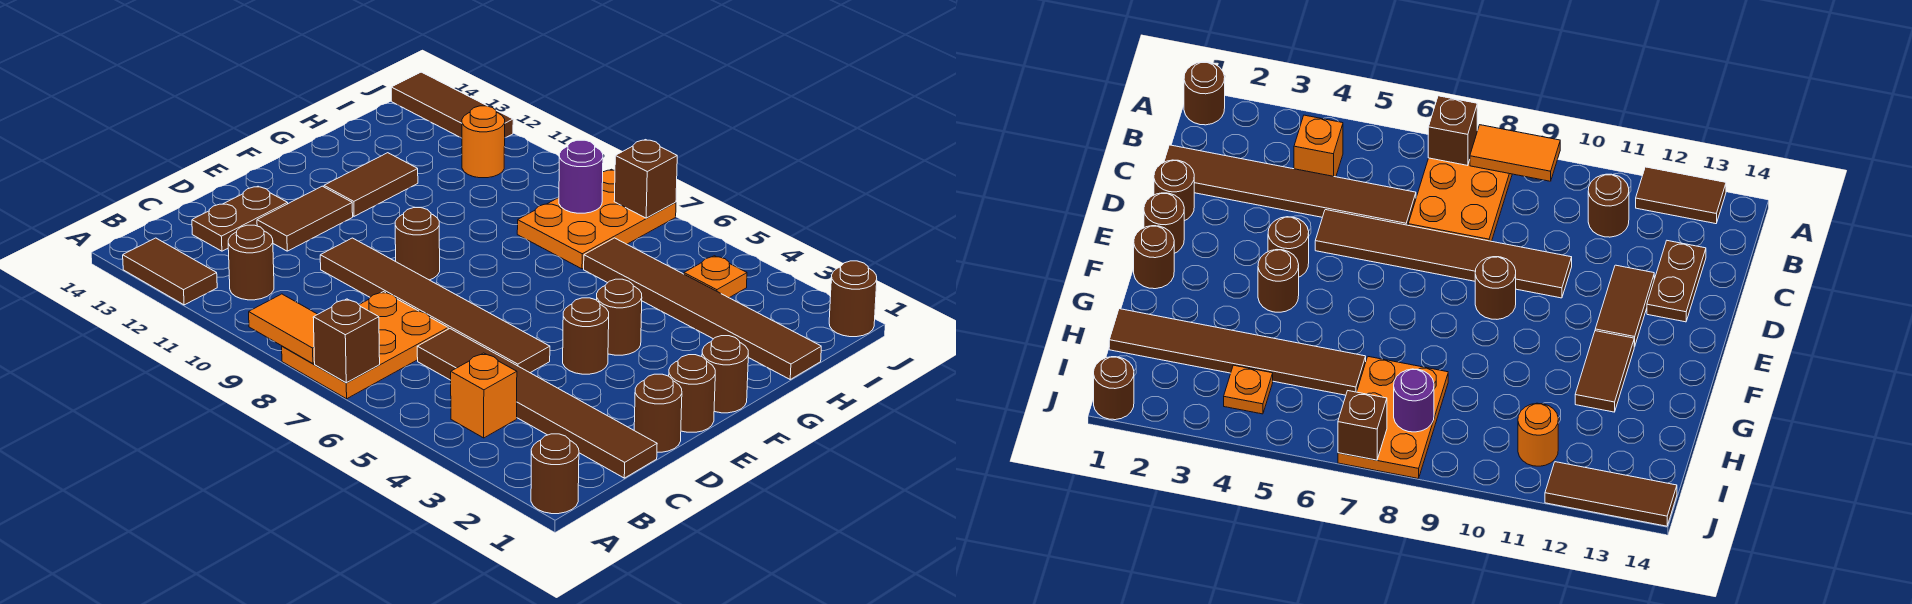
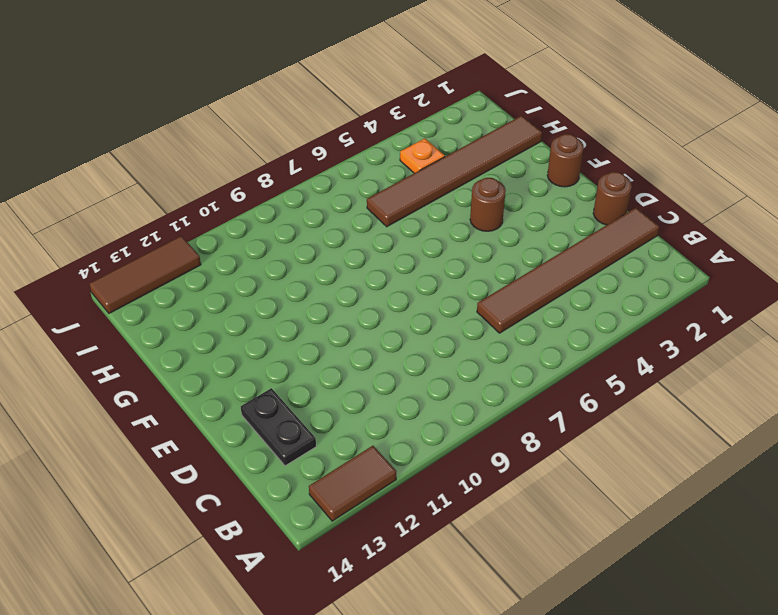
black plate C13:D13 level 1 -> brown plate C13:D13 level 1
none -> brown round brick A1 level 1
none -> orange plate A7:C8 level 1
none -> orange brick B4 level 1

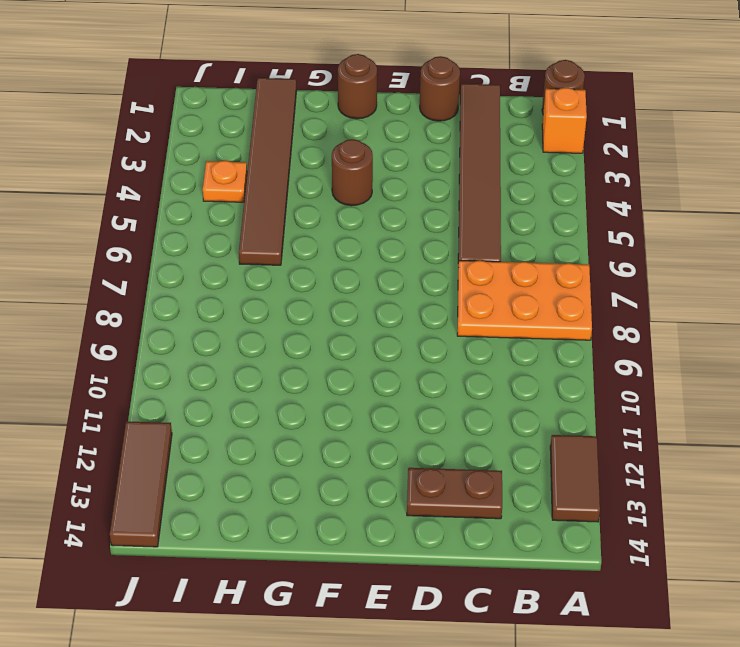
orange brick A2 level 1 -> orange brick B4 level 1
none -> brown round brick B11 level 1
none -> brown tile D5:D10 level 1
none -> brown tile D12:E12 level 1

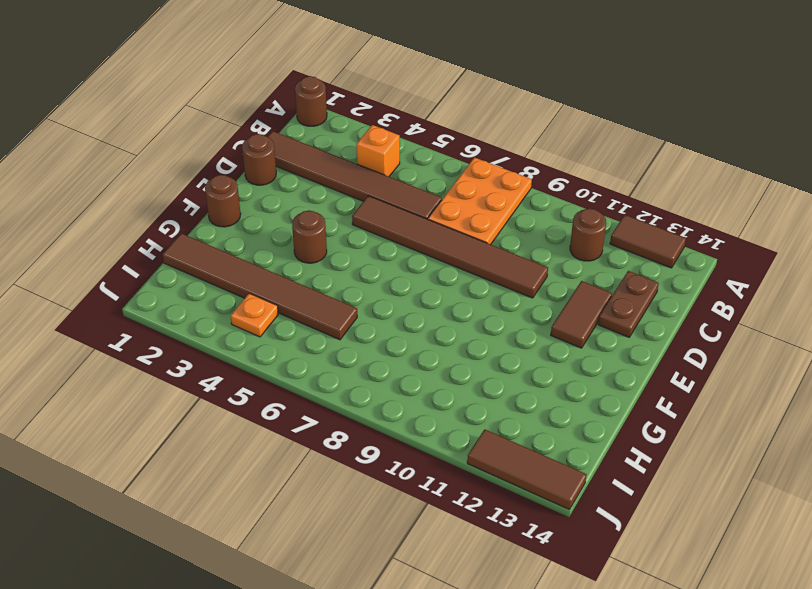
none -> brown round brick E1 level 1
none -> brown round brick E4 level 1
none -> brown round brick E9 level 1

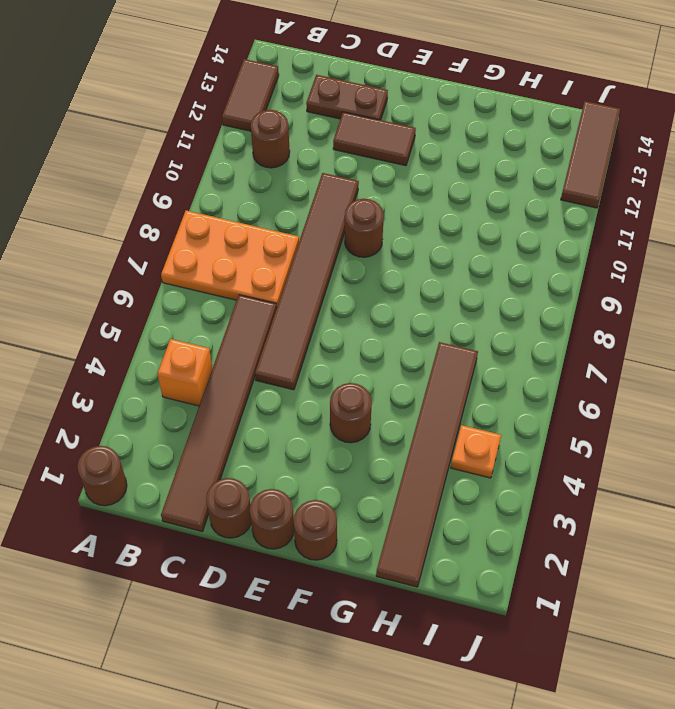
none -> brown round brick E4 level 1
none -> brown tile F12:G12 level 1
none -> orange plate H7:J8 level 1

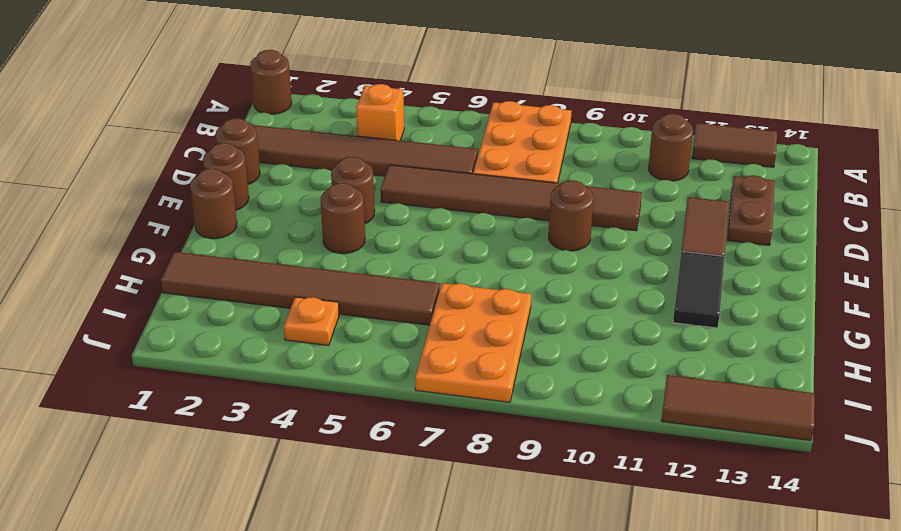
black tile F12:G12 level 1 -> brown tile F12:G12 level 1
none -> orange round brick I11 level 1
none -> brown round brick J1 level 1
none -> brown brick A7 level 2

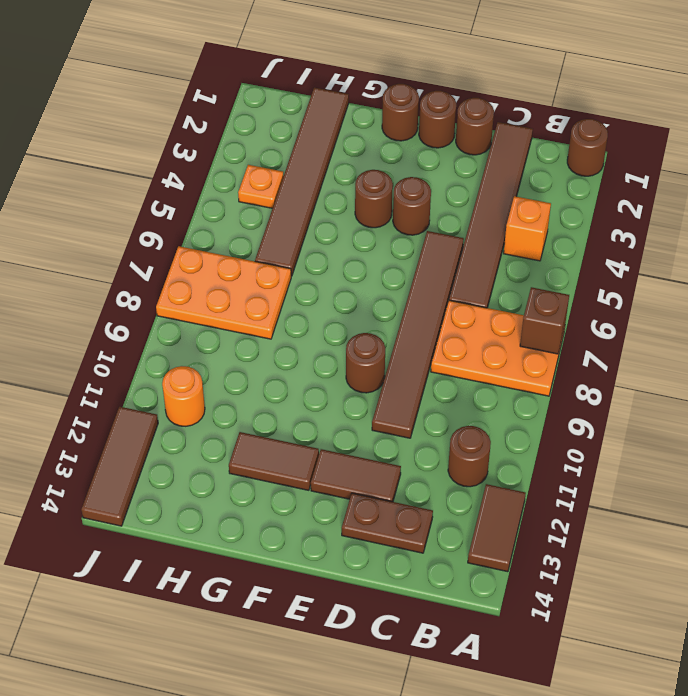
none -> brown round brick J1 level 1
none -> orange tile A8:A9 level 2
none -> purple round brick I8 level 2

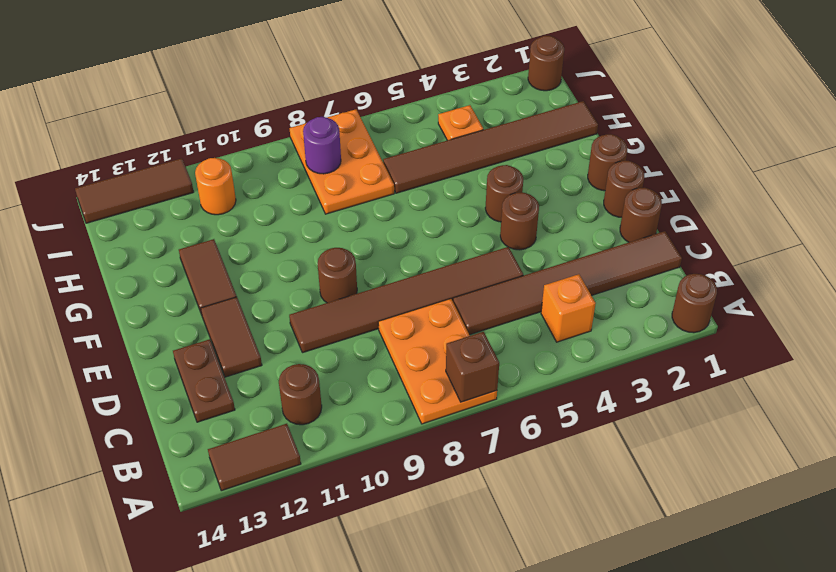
none -> orange tile A8:A9 level 2
none -> brown brick J7 level 2

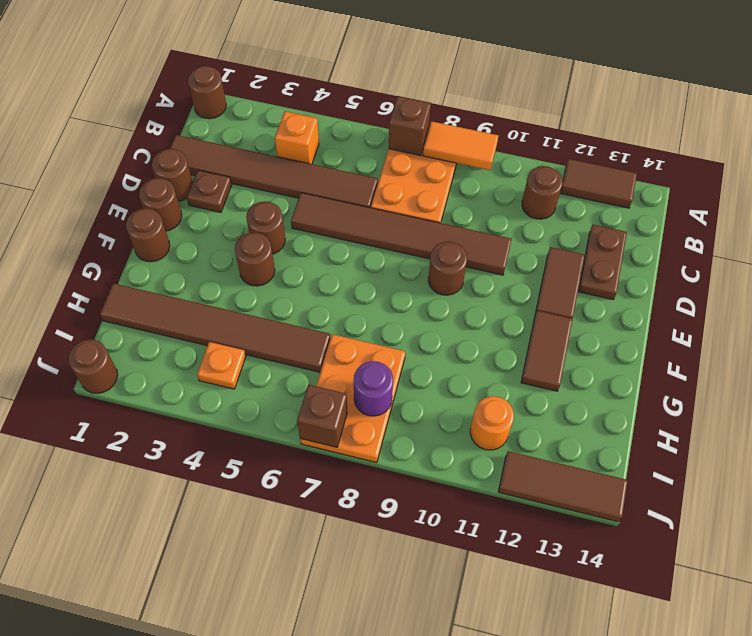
brown plate D2 level 1 -> none

